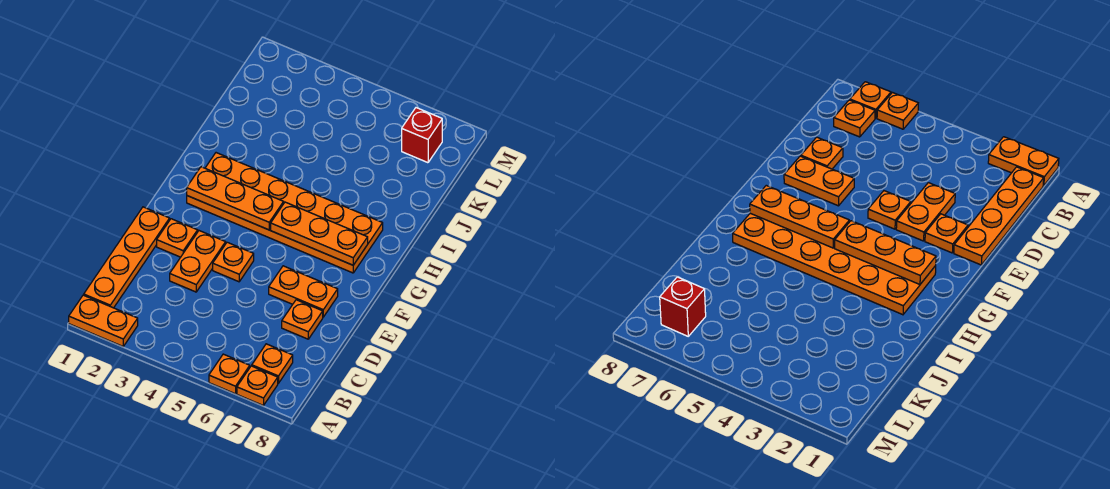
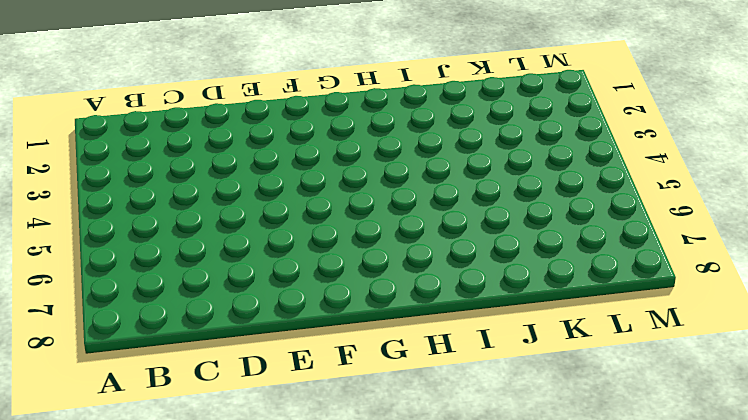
none -> orange plate A1:A2 level 1
none -> orange plate A6 level 1
none -> orange plate A7 level 1

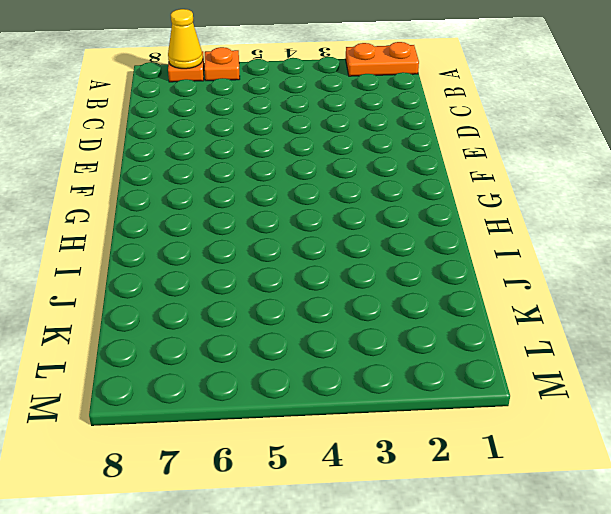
yellow cone A7 level 2 -> none
none -> orange plate B1:E1 level 1
none -> orange plate B7 level 1
none -> orange plate D3:E3 level 1

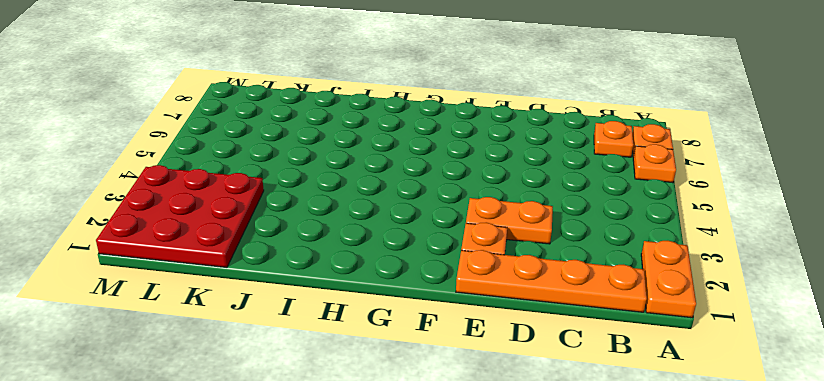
red plate K1:M3 level 1 -> none
none -> orange plate D7 level 1
none -> orange plate E4 level 1
none -> orange plate E6:E7 level 1

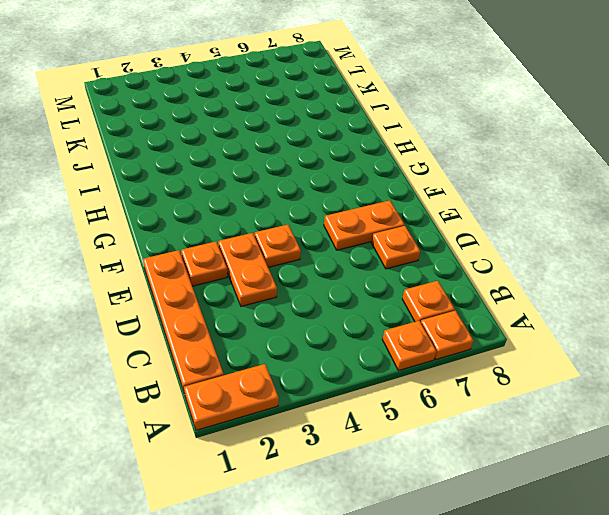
none -> orange plate G2:H7 level 1
none -> red brick L7 level 1
none -> orange plate G2:G4 level 2

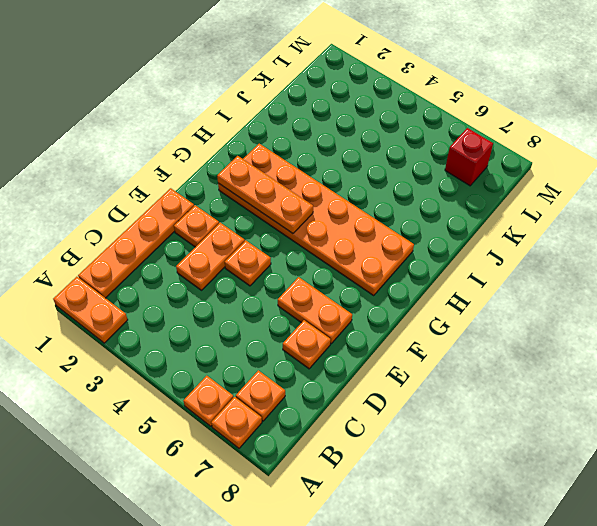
none -> orange plate G5:G7 level 2

